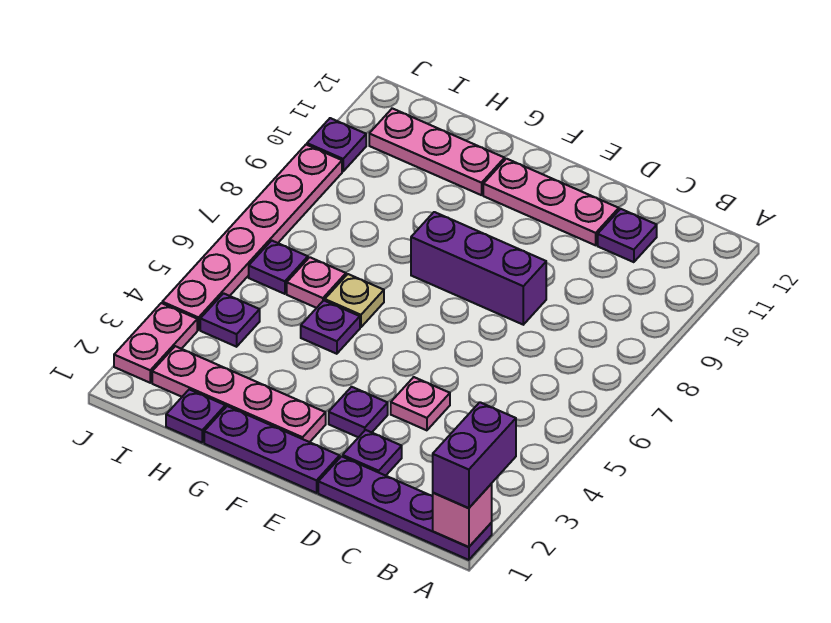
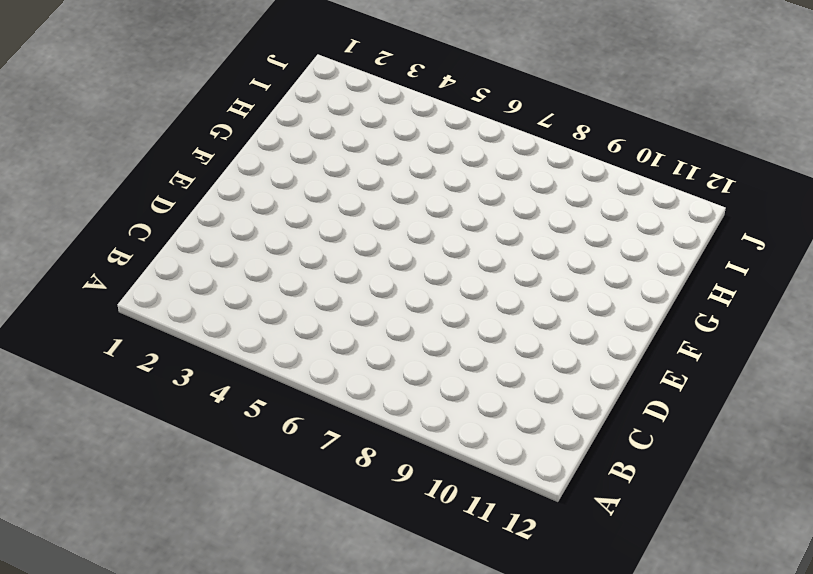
none -> purple plate A1:D1 level 1
none -> purple plate C11 level 1
none -> purple plate D2 level 1

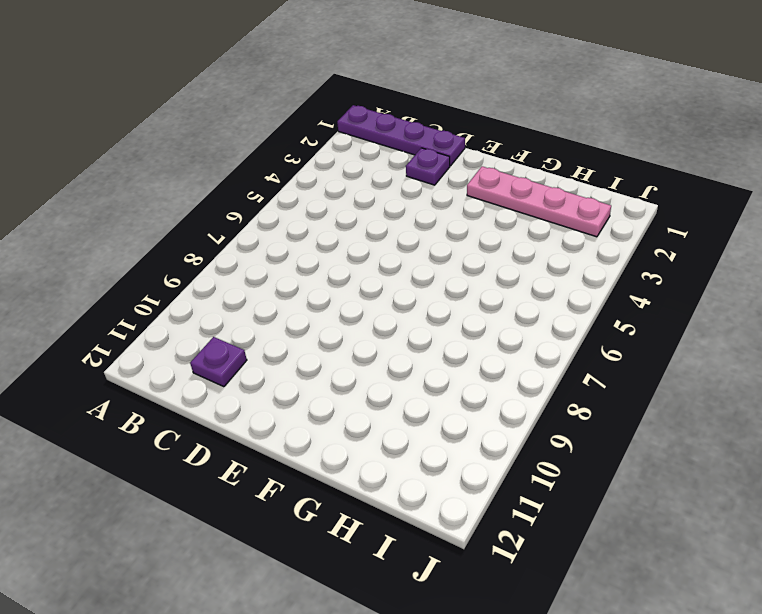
none -> pink plate D4 level 1
none -> purple brick D8:F8 level 1
none -> pink plate D11:F11 level 1

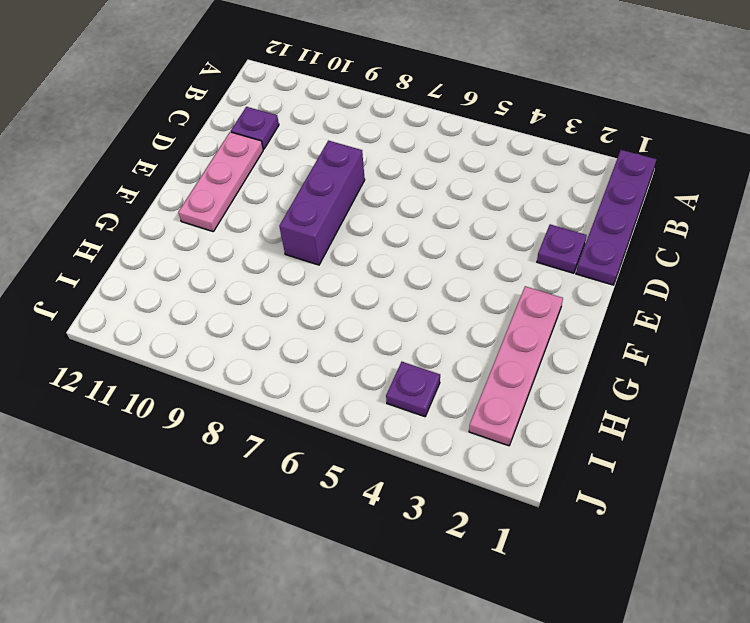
none -> pink plate D4 level 1
none -> purple plate E1:G1 level 1
none -> purple plate E3 level 1

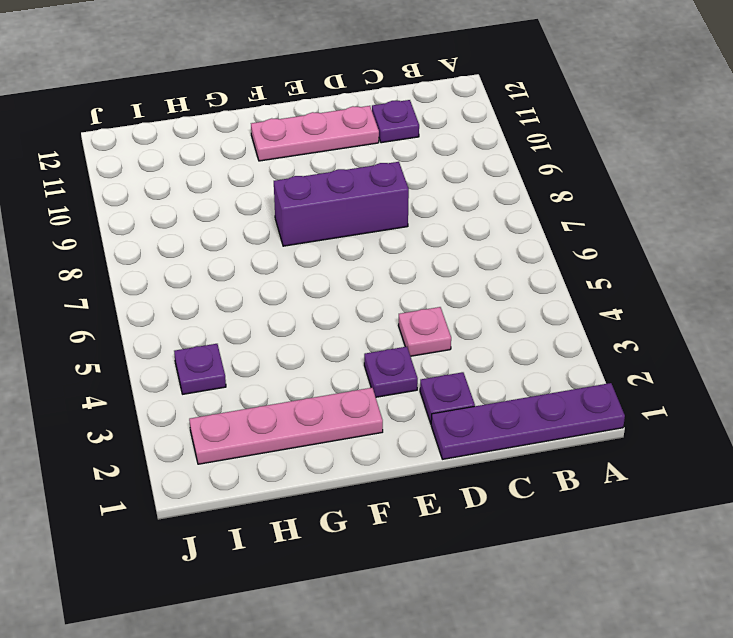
none -> purple plate E1:G1 level 1
none -> purple plate G5 level 1
none -> tan plate G6 level 1

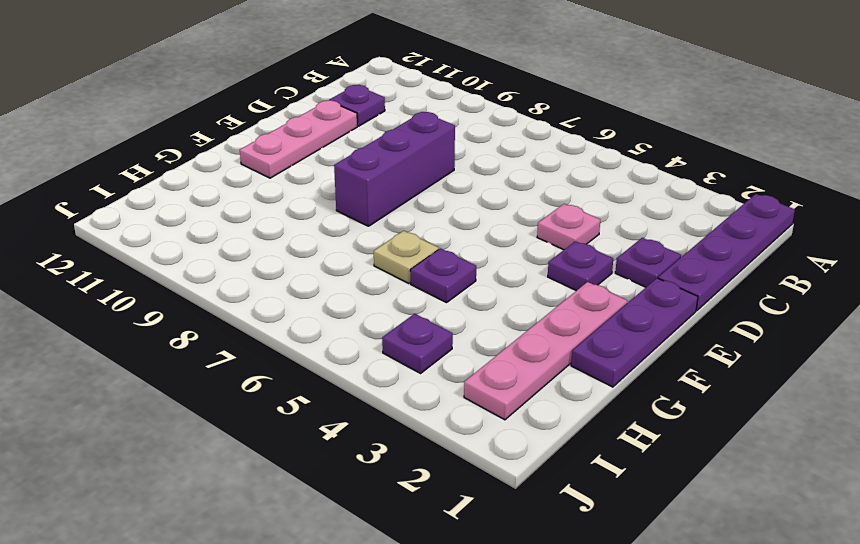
none -> pink plate G11:I11 level 1
none -> purple plate H1 level 1
none -> pink plate H6 level 1

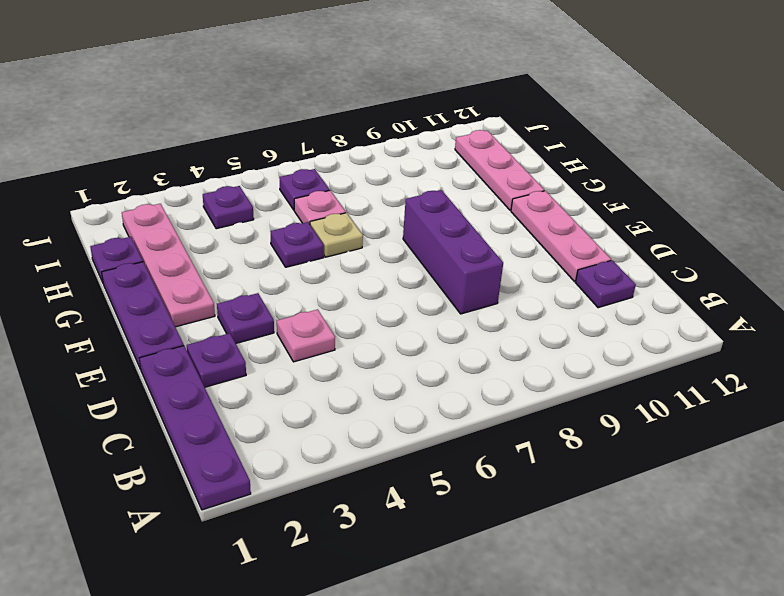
none -> pink plate J2:J3 level 1
none -> pink plate J4:J9 level 1
none -> purple plate J10 level 1

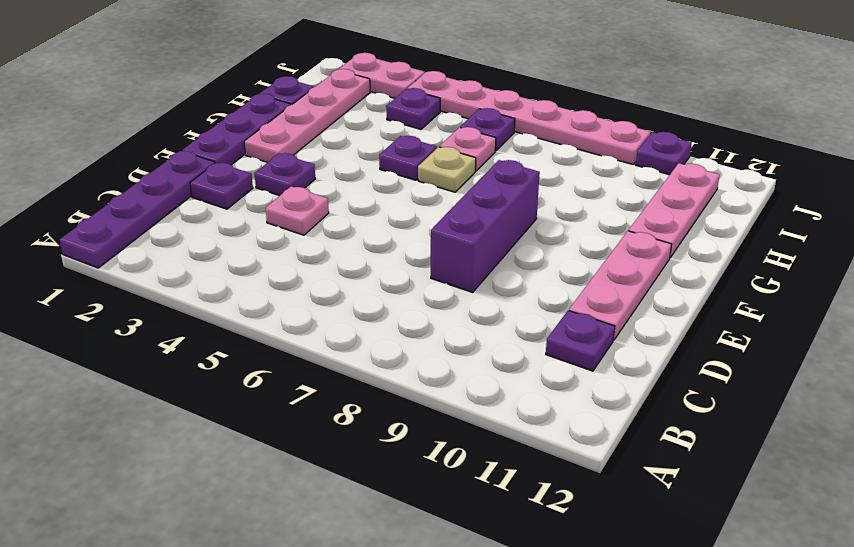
none -> pink brick A1 level 2
none -> purple brick A1:A2 level 3

